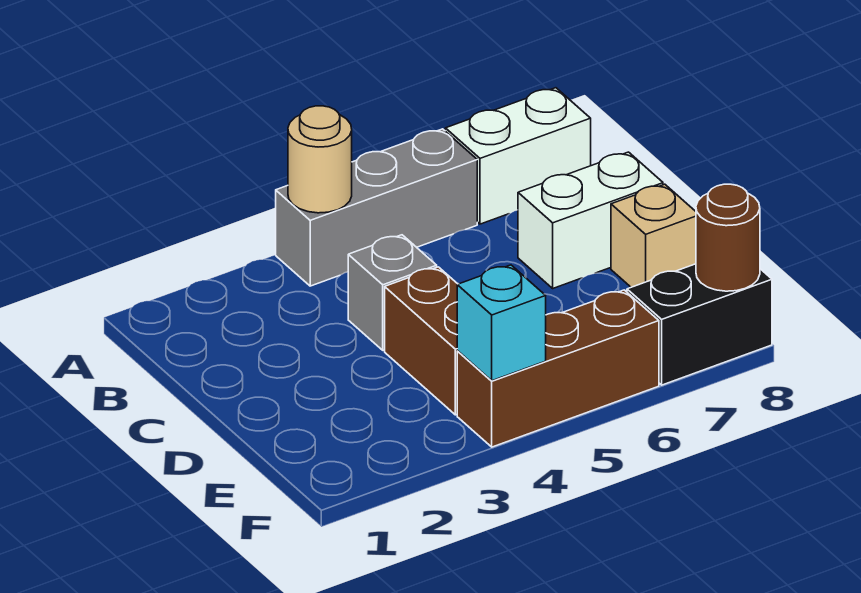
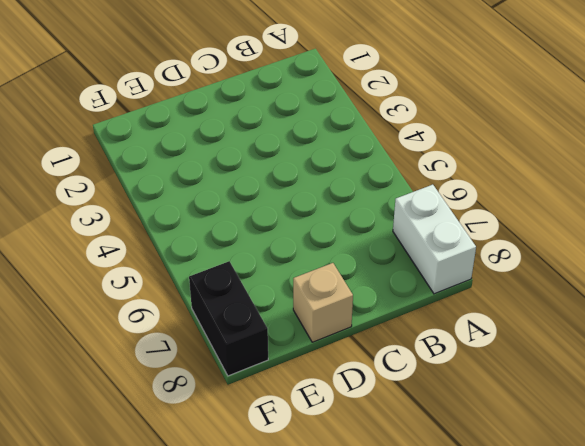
none -> grey brick A4:A6 level 1
none -> grey brick C4 level 1

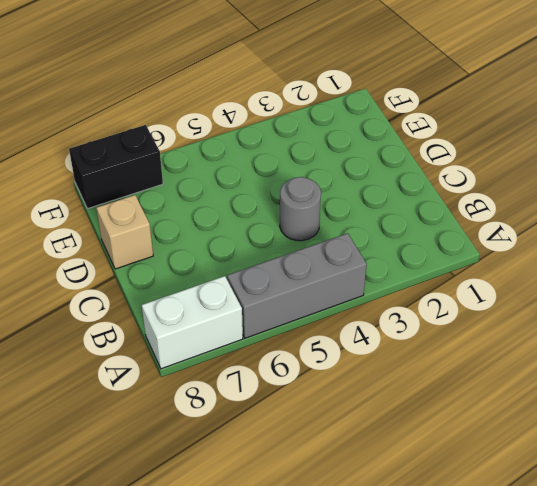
grey round brick C4 level 1 -> grey brick C4 level 1
none -> white brick C7:C8 level 1
none -> brown brick D4:E4 level 1

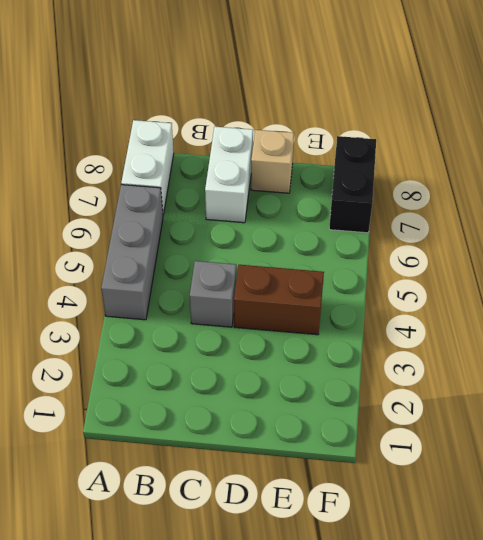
none -> brown brick F4:F6 level 1
none -> tan round brick A4 level 2

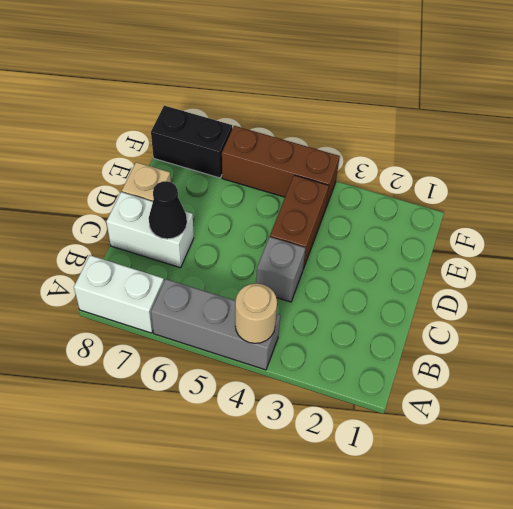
black cone C7 level 2 -> none
none -> cyan brick F4 level 2
none -> brown round brick F8 level 2

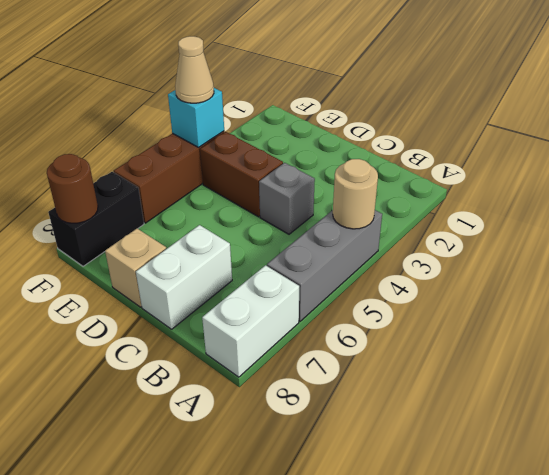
tan cone F4 level 3 -> none

